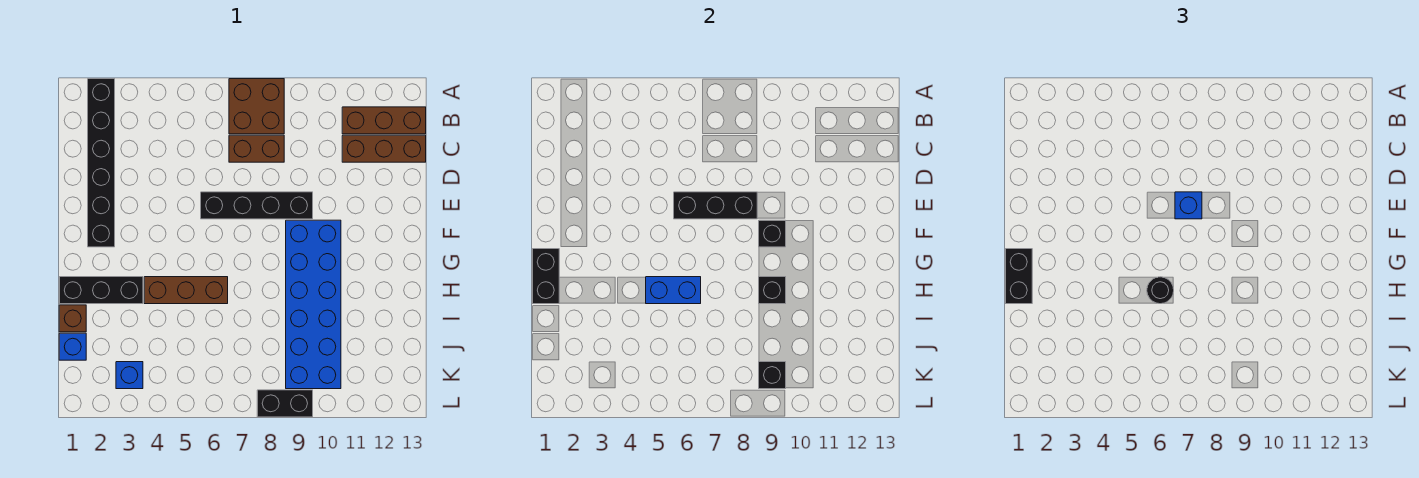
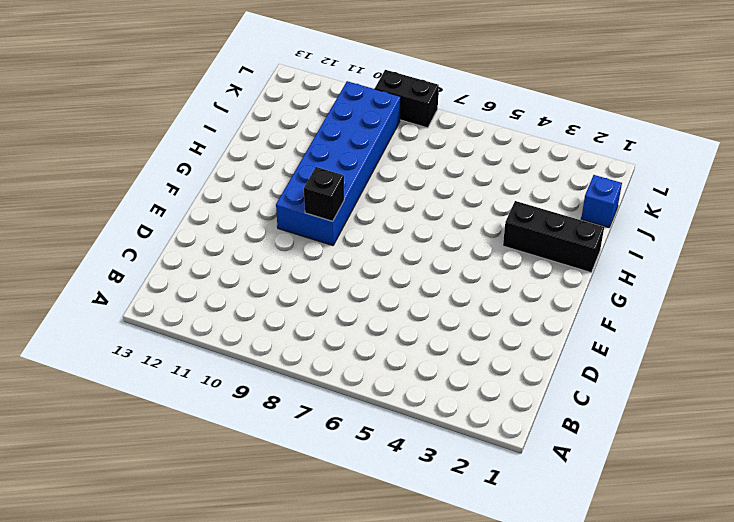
none -> black brick A2:F2 level 1
none -> brown brick A7:B8 level 1
none -> brown brick B11:B13 level 1

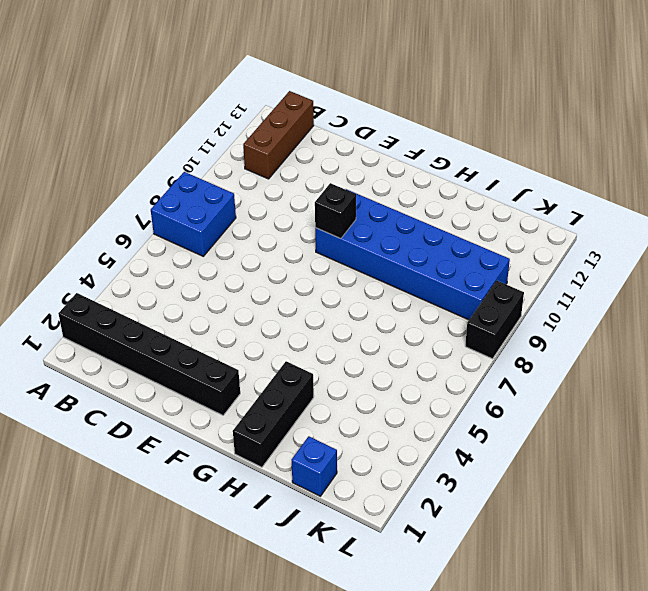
blue brick A7:B8 level 1 -> brown brick A7:B8 level 1
none -> brown brick C7:C8 level 1
none -> brown brick C11:C13 level 1
none -> black brick E6:E9 level 1

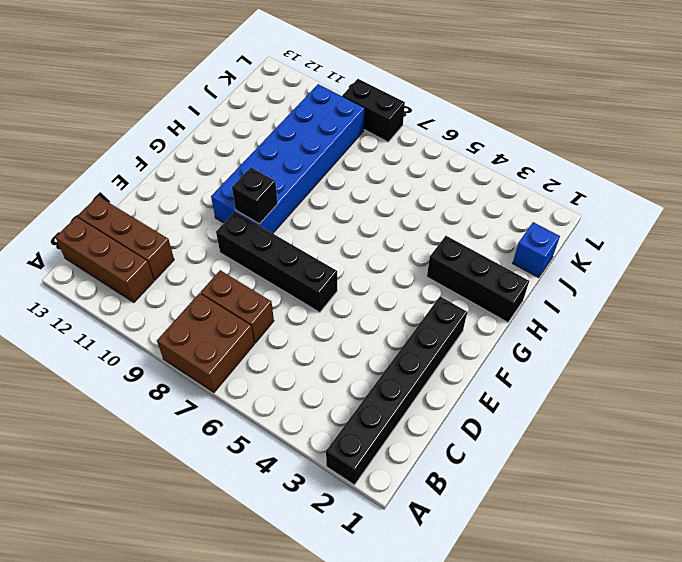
none -> brown brick H4:H6 level 1
none -> brown brick I1 level 1
none -> blue brick K3 level 1

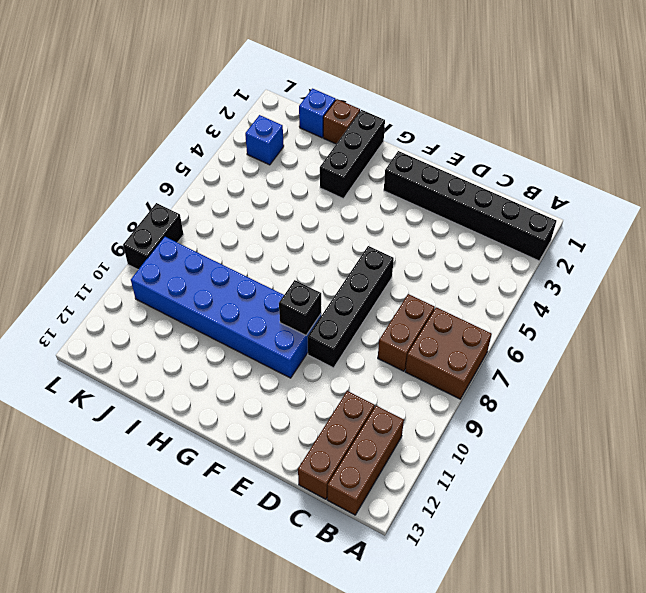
none -> brown brick H4:H6 level 1
none -> black brick E6:E8 level 2
none -> black brick G1:H1 level 2

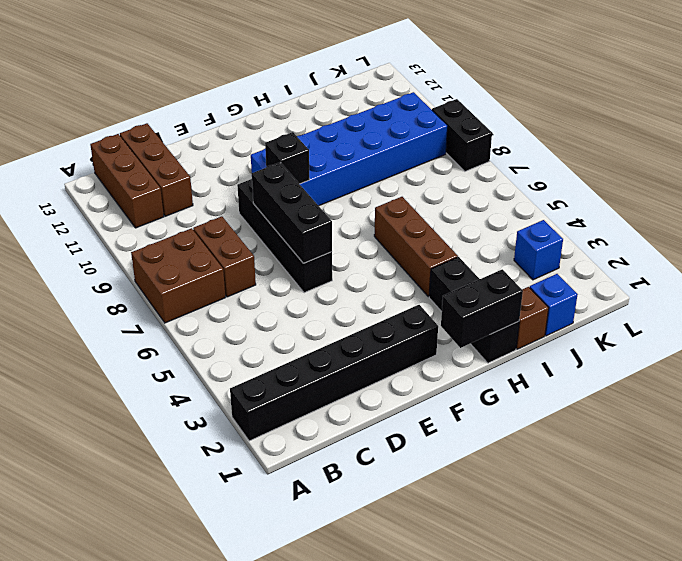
none -> blue brick H5:H6 level 2
none -> black brick H9 level 2
none -> black brick K9 level 2

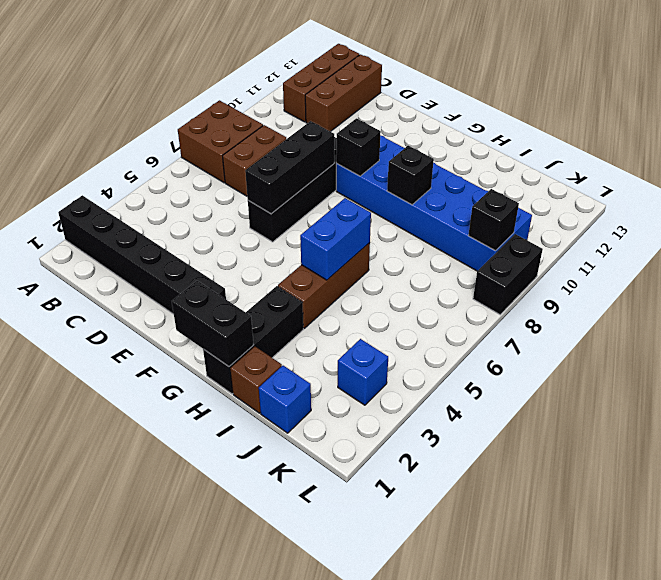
none -> blue brick E7 level 3
none -> black brick G1:H1 level 3
none -> black round brick H6 level 3

